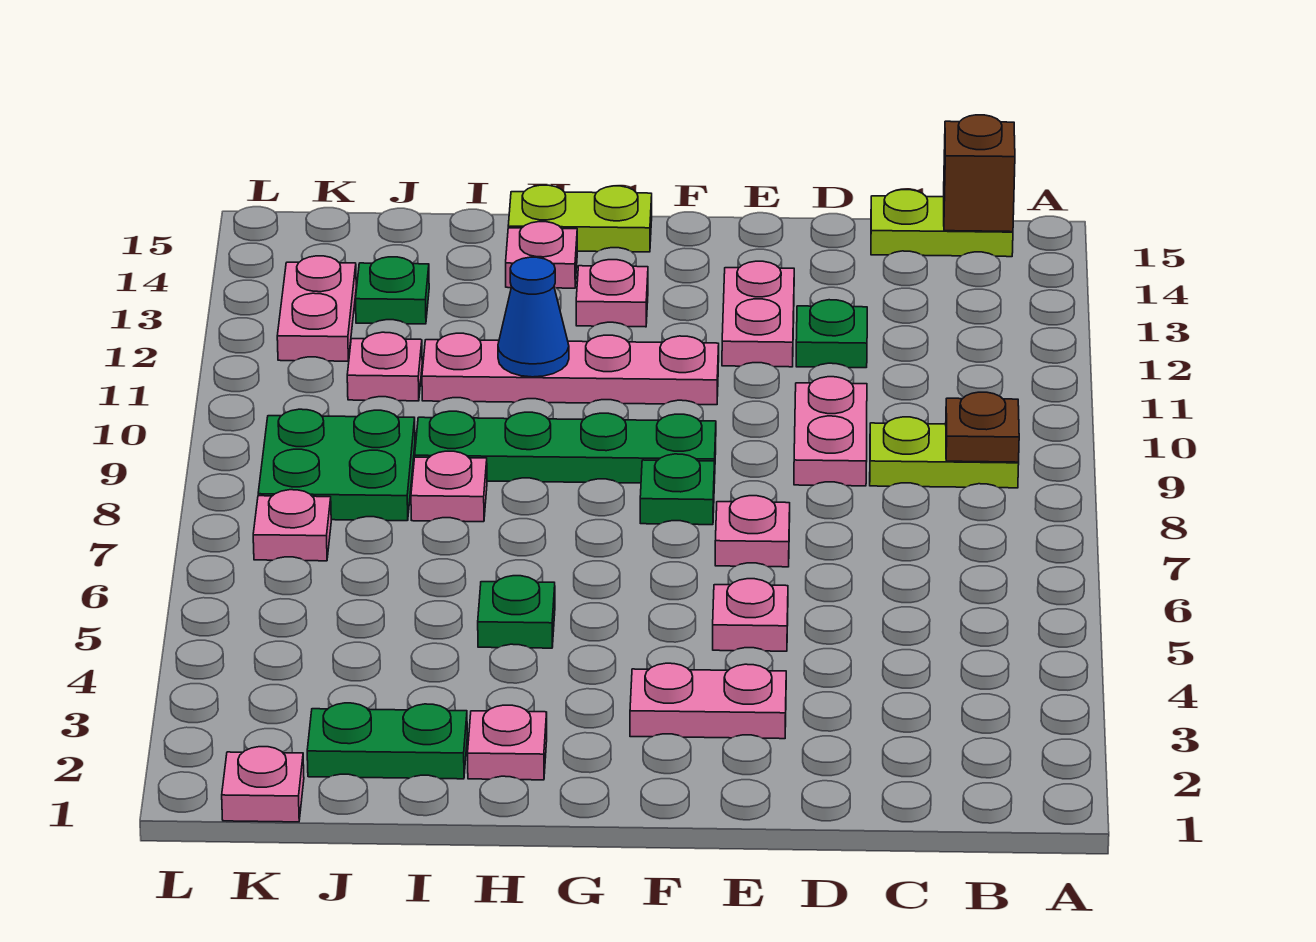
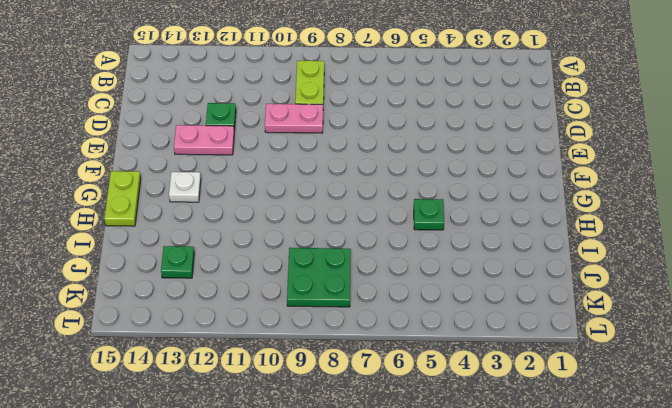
white plate G13 level 1 -> pink plate G13 level 1
none -> lime plate B15:C15 level 1
none -> pink plate E3:F3 level 1
none -> pink plate E5 level 1

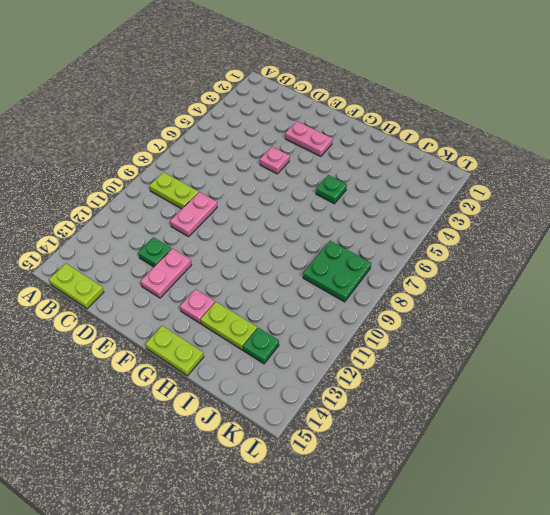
lime plate H13:I13 level 1 -> none
none -> pink plate E7 level 1
none -> green plate F8 level 1
none -> green plate F9:I9 level 1

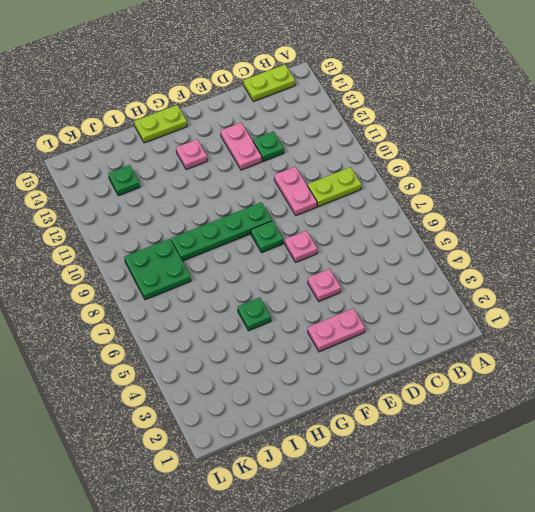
none -> pink plate F11:I11 level 1
none -> pink plate H2 level 1
none -> pink plate H14 level 1

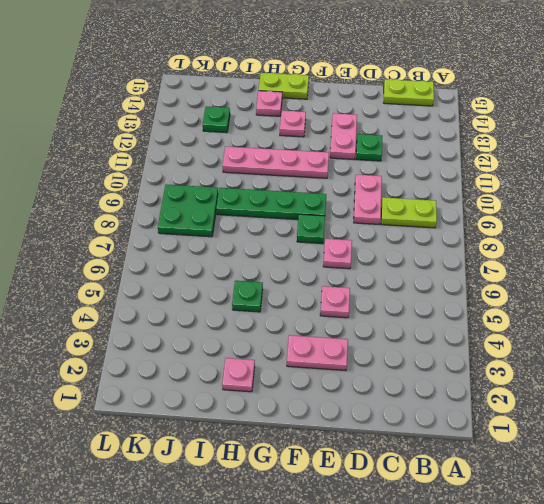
none -> green plate I2:J2 level 1
none -> pink plate I8 level 1
none -> pink plate J11 level 1

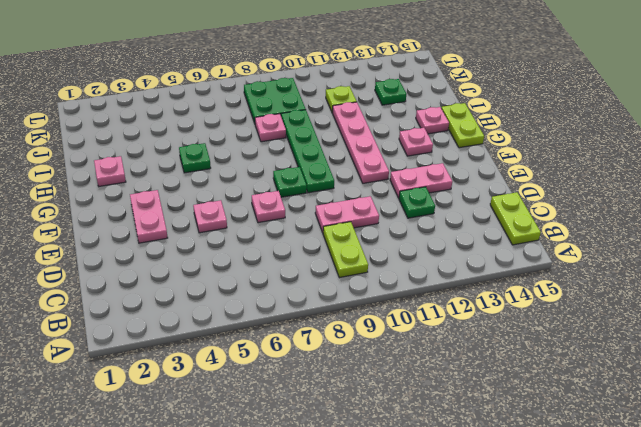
lime plate J11 level 1 -> pink plate J11 level 1
none -> green plate I2:J2 level 1
none -> pink plate K1 level 1
none -> pink plate K7 level 1

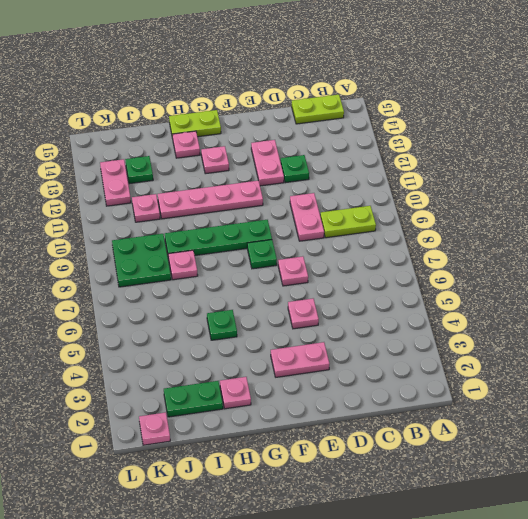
none -> pink plate K7 level 1
none -> brown plate B9 level 2
none -> brown brick B15 level 2

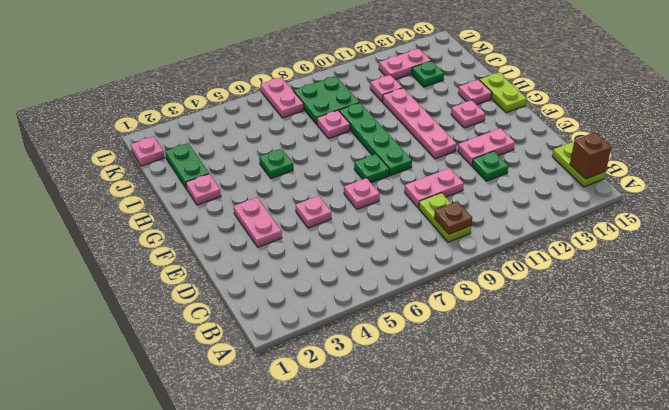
pink plate K7:L7 level 1 -> pink plate K7 level 1
none -> blue cone H11 level 2

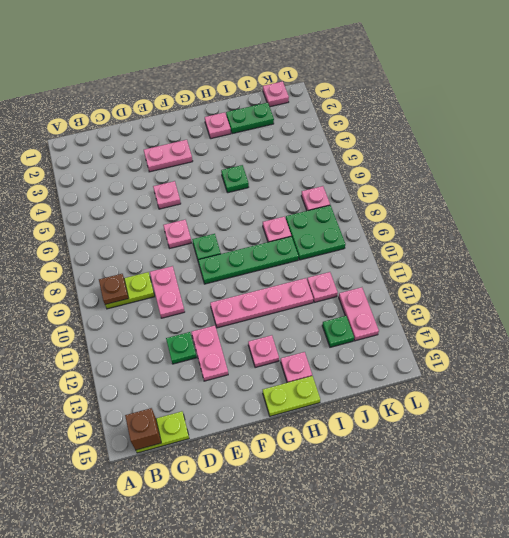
none -> blue cone H11 level 2

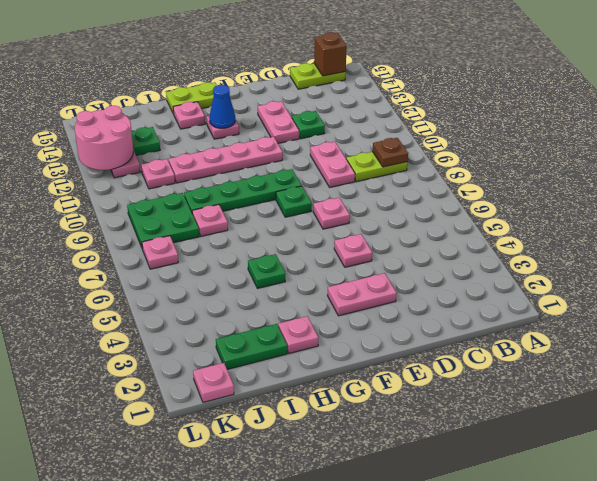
blue cone G13 level 2 -> blue cone H11 level 2
pink round brick K12:L13 level 2 -> none

